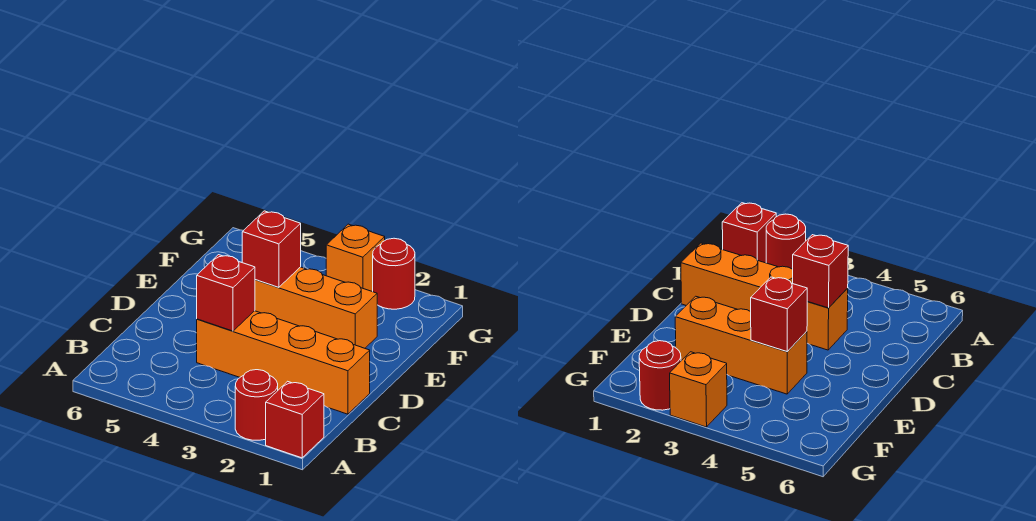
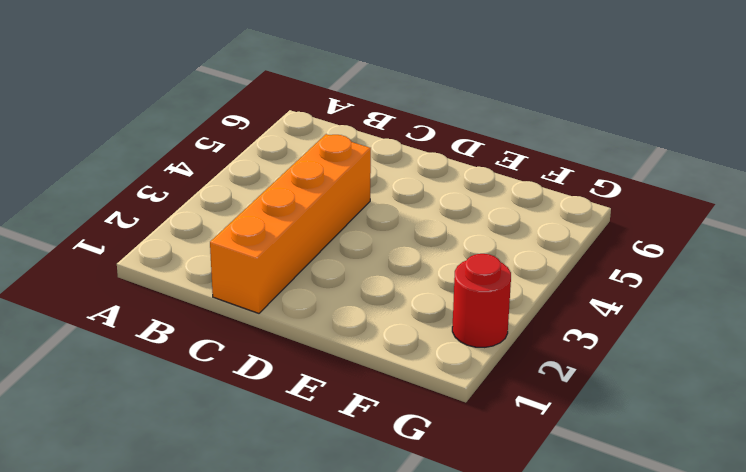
none -> red brick A1 level 1
none -> red round brick A2 level 1

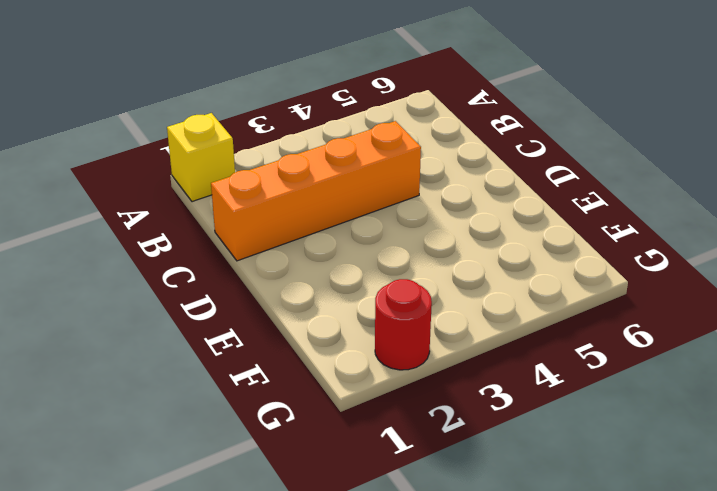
yellow brick A1 level 1 -> red brick A1 level 1
none -> red round brick A2 level 1
none -> orange brick E2:E4 level 1

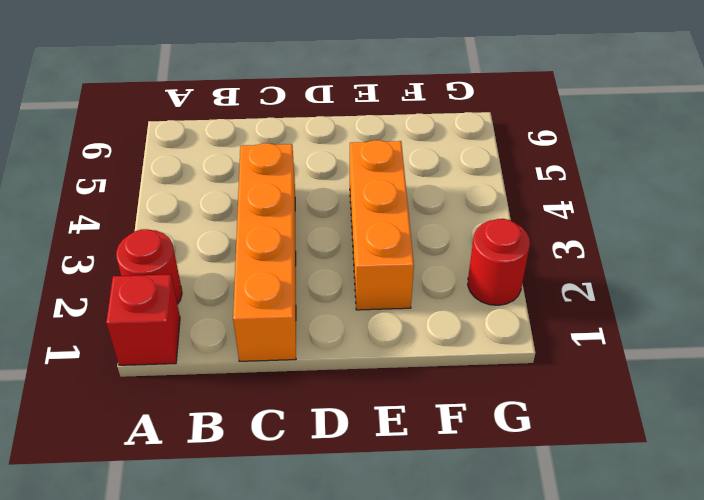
none -> orange brick G3 level 1
none -> red brick C4 level 2

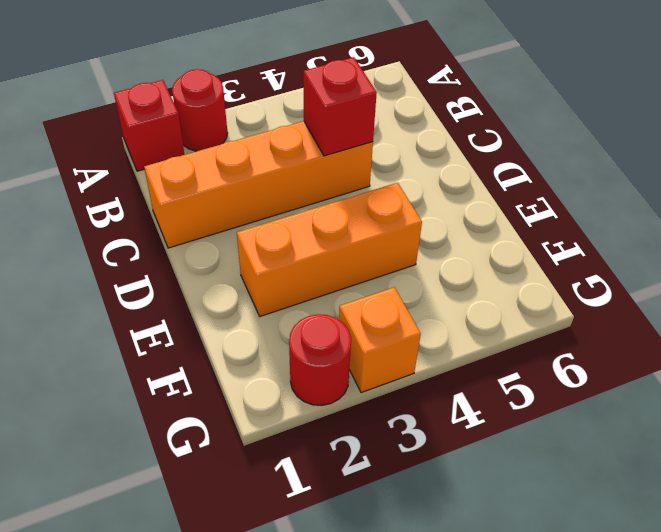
none -> red brick E4 level 2

